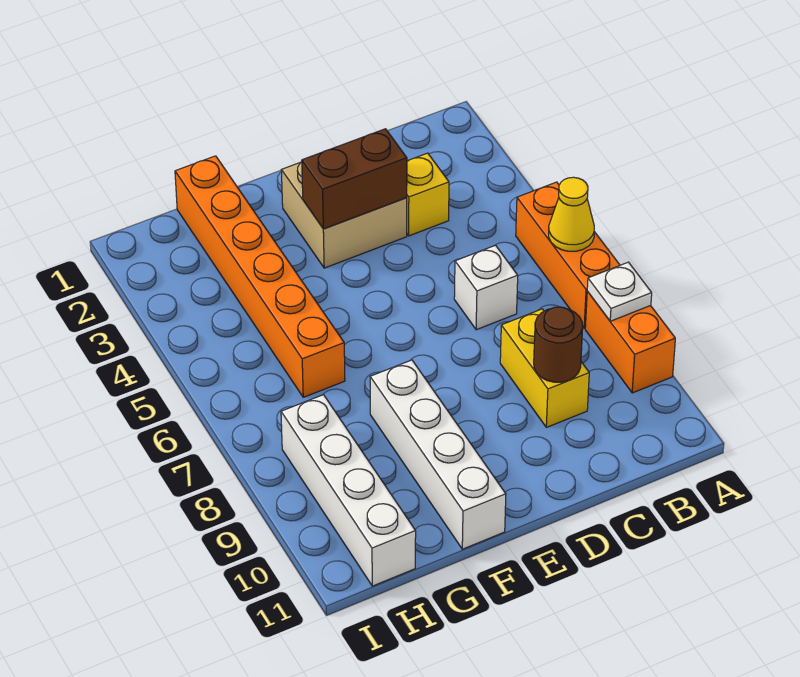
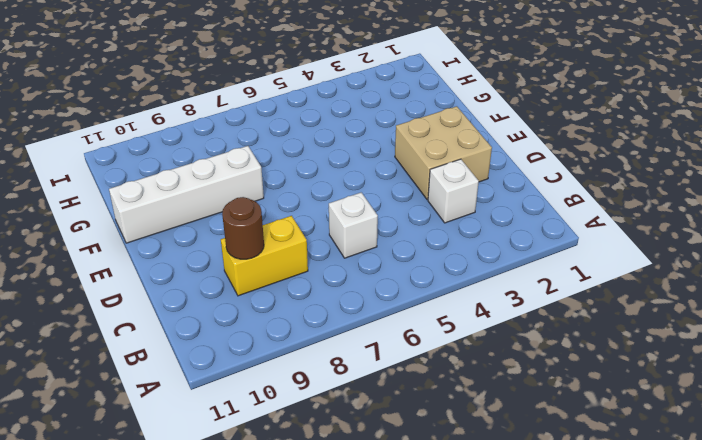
white brick C3 level 1 -> yellow brick C3 level 1
none -> orange brick A5:A7 level 1
none -> orange brick A8:A9 level 1
none -> orange brick G1:G6 level 1

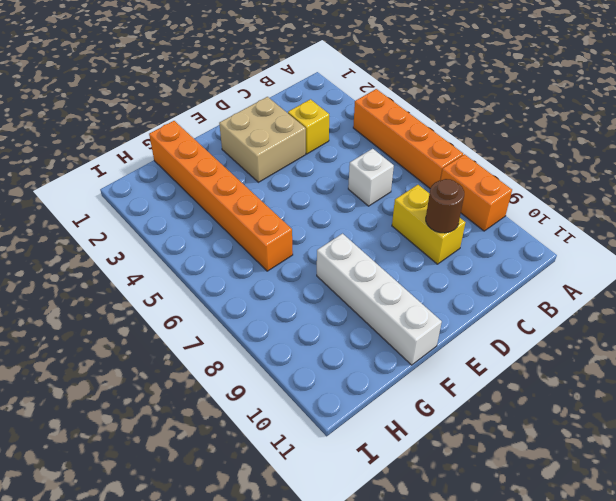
orange brick A4:A7 level 1 -> orange brick A5:A7 level 1
none -> white brick H8:H11 level 1
none -> yellow cone A6 level 2
none -> white plate A8 level 2

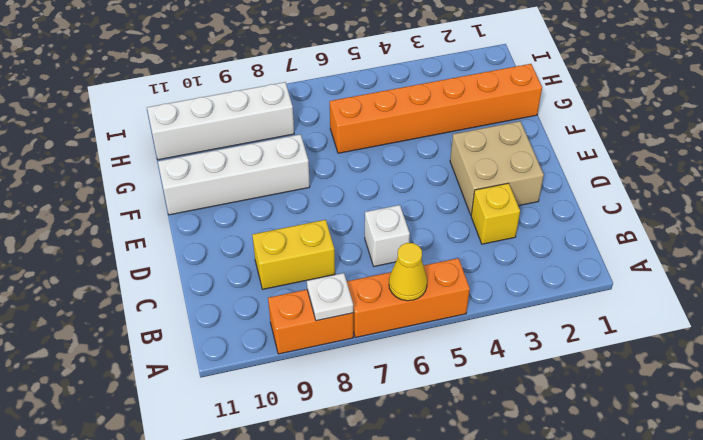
none -> brown round brick C9 level 2
none -> brown brick D3:E3 level 2

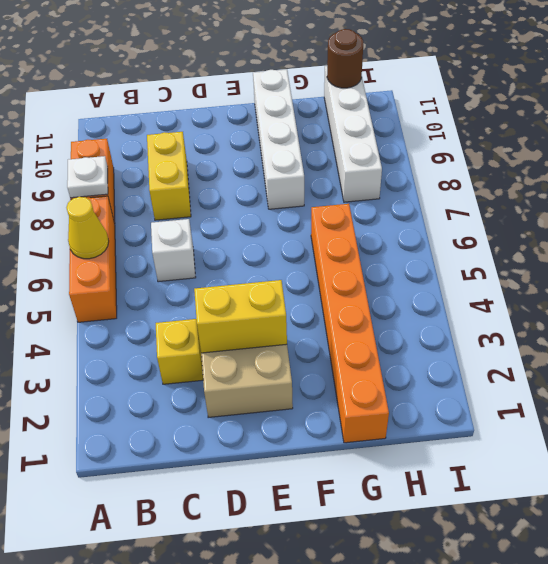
yellow brick D3:E3 level 2 -> brown brick D3:E3 level 2
brown round brick H11 level 2 -> brown round brick C9 level 2

